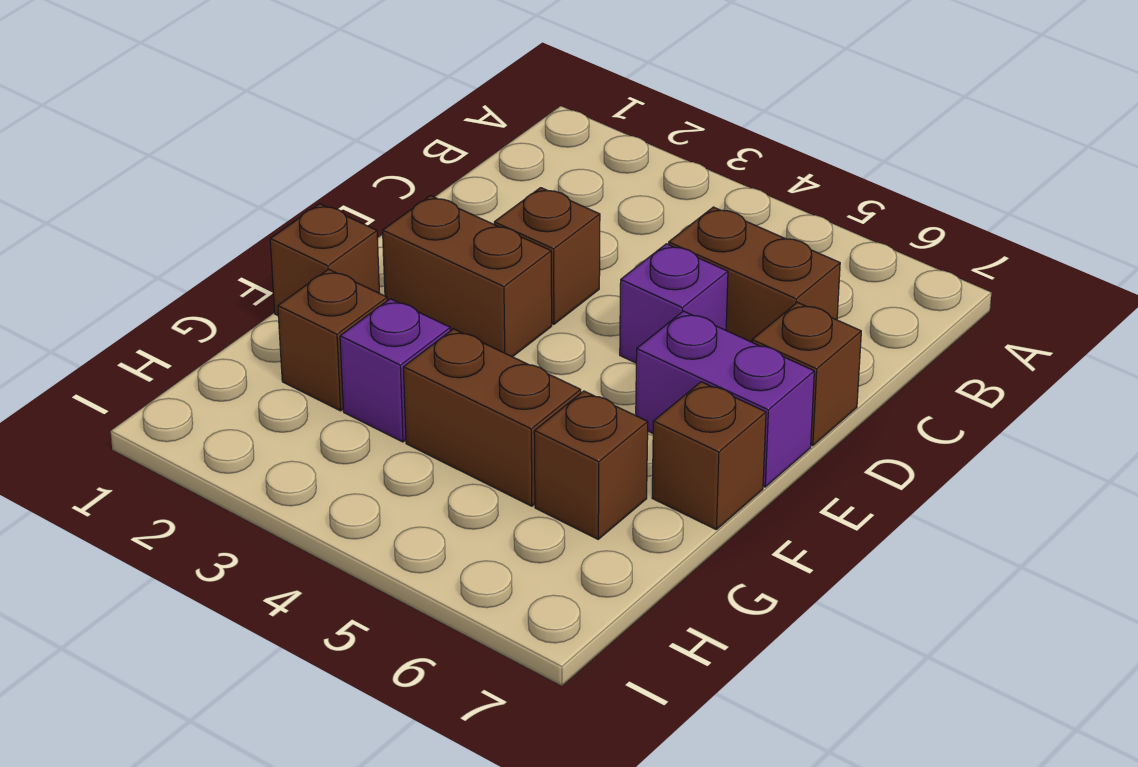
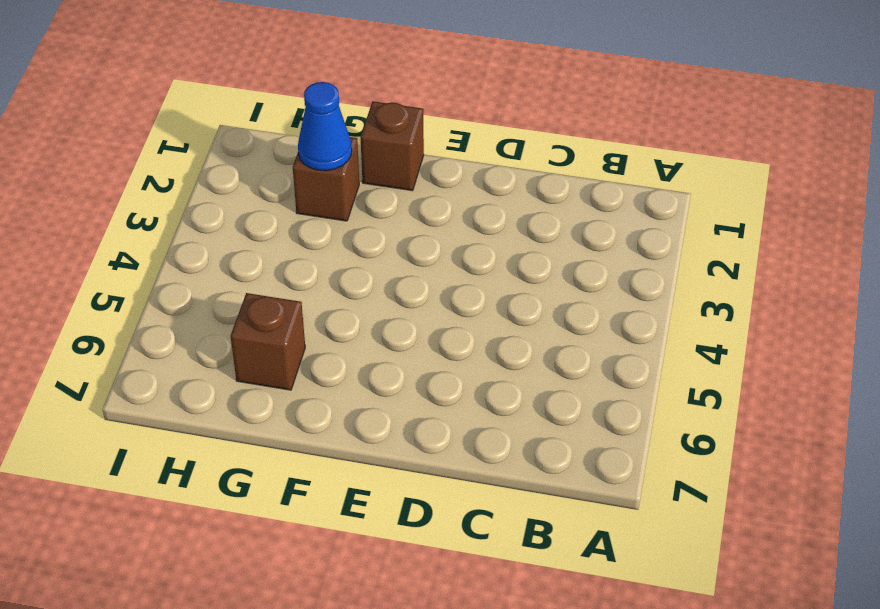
blue cone G2 level 2 -> none
none -> brown brick C5:C6 level 1
none -> brown brick D3 level 1
none -> purple brick D5 level 1

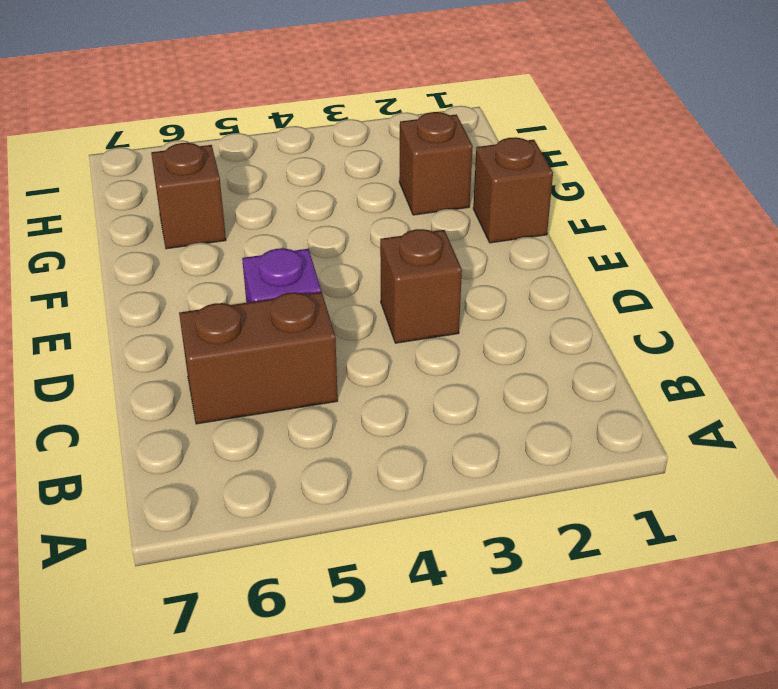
none -> brown brick D7 level 1
none -> brown brick E2:E3 level 1
none -> purple brick E6:E7 level 1

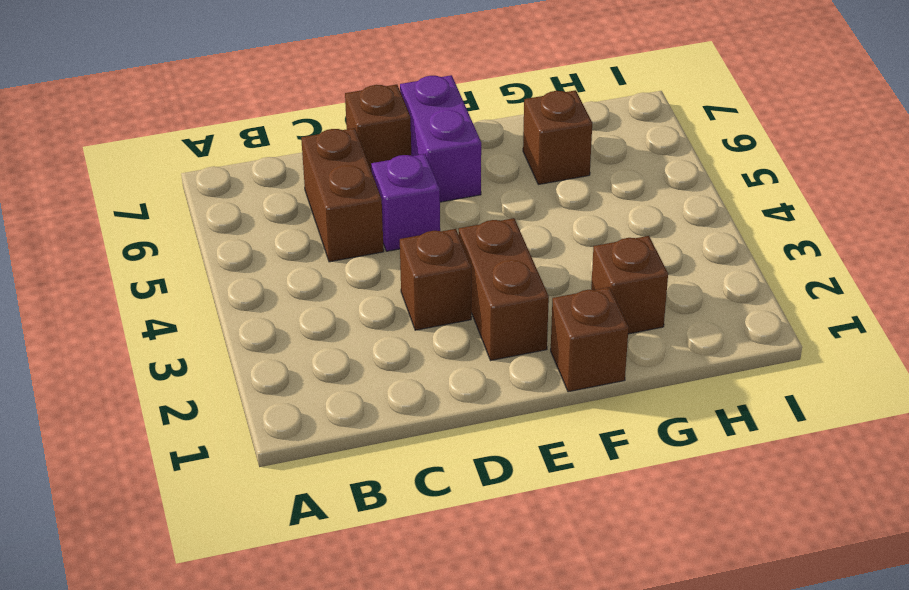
none -> brown brick F7 level 1
none -> purple brick G3 level 1
none -> brown brick G4:G5 level 1

